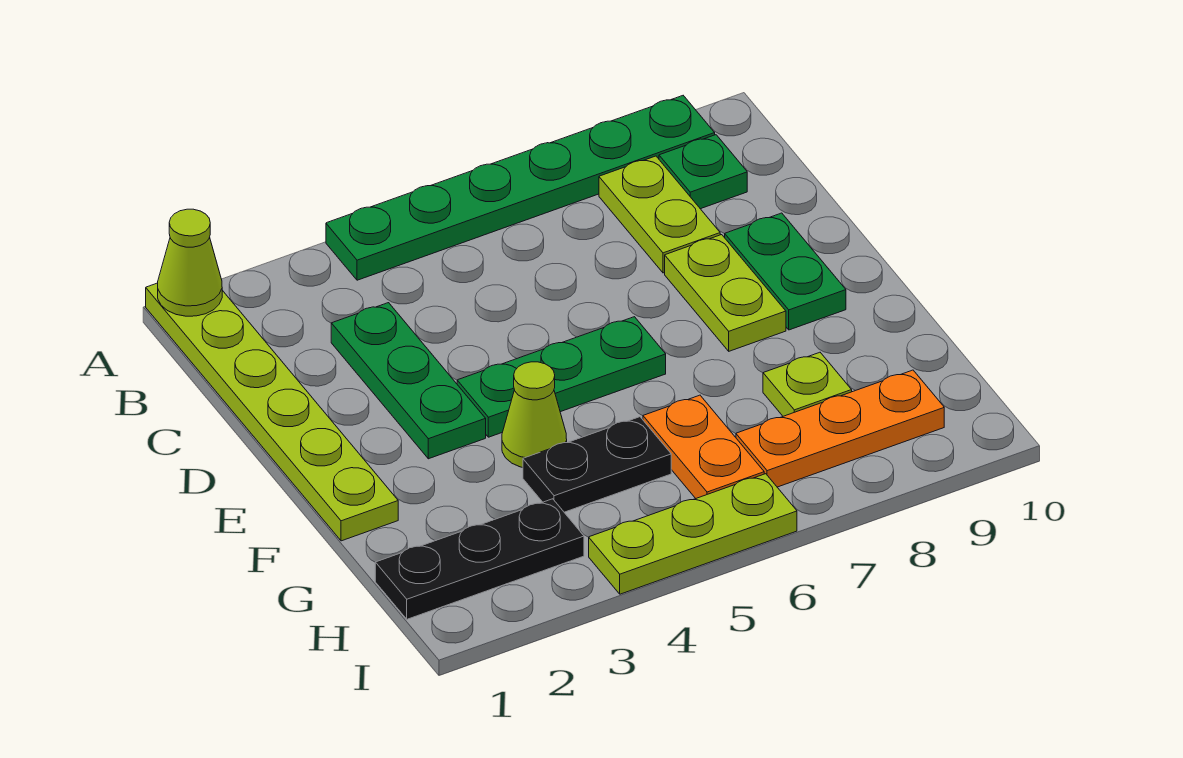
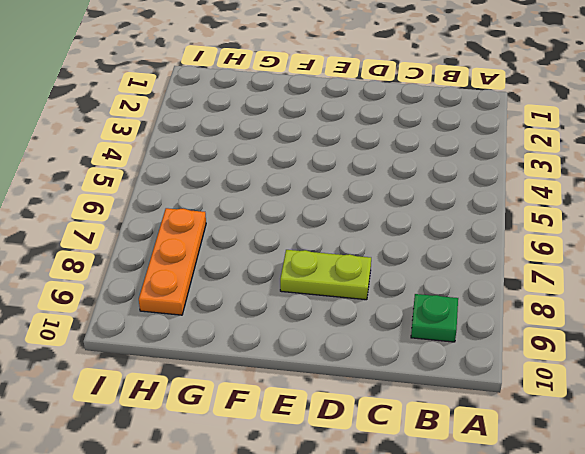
none -> lime plate A1:F1 level 1
none -> green plate A4:A9 level 1
none -> lime plate B8:C8 level 1

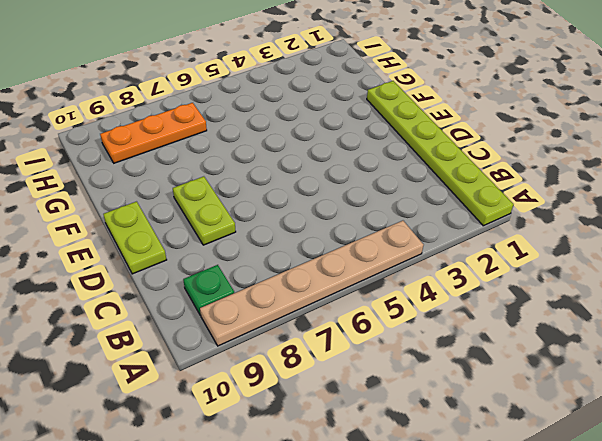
tan plate A4:A9 level 1 -> green plate A4:A9 level 1
lime plate D10:E10 level 1 -> lime plate B8:C8 level 1
none -> green plate C3:E3 level 1
none -> green plate D9:E9 level 1
none -> green plate E4:E6 level 1

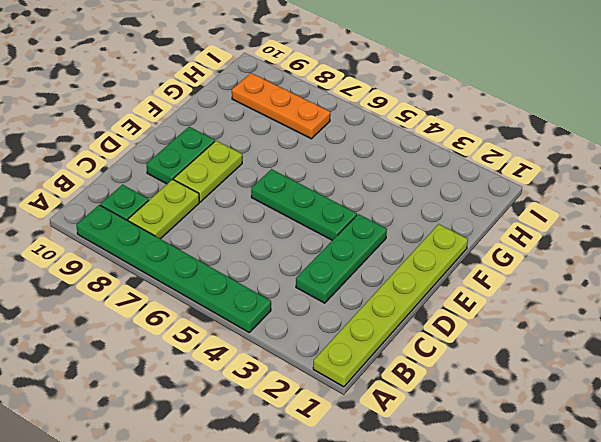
none -> lime cone F4 level 1
none -> black plate G4:G5 level 1
none -> orange plate G6:H6 level 1

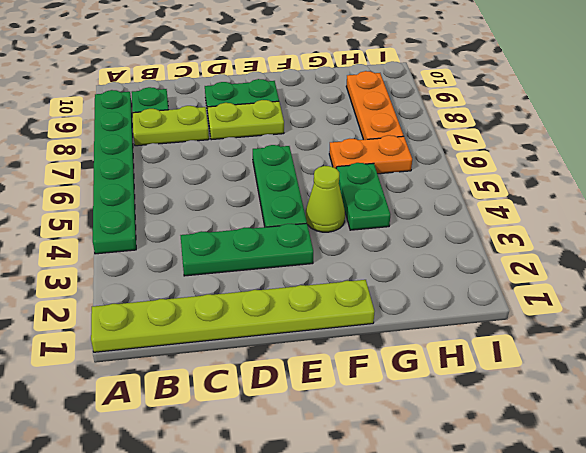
green plate G4:G5 level 1 -> black plate G4:G5 level 1
none -> lime plate G8 level 1
none -> black plate H1:H3 level 1
none -> lime plate I4:I6 level 1

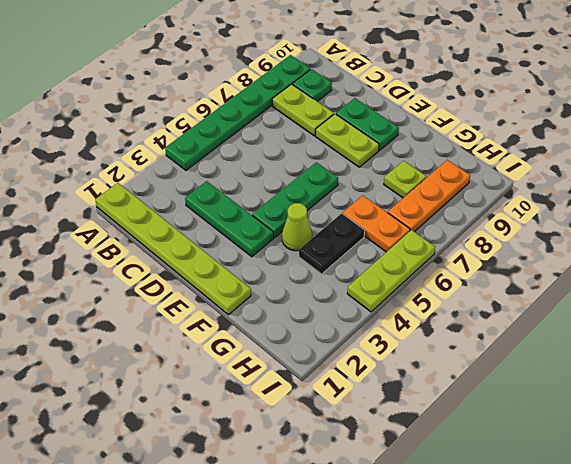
none -> black plate H1:H3 level 1
none -> lime cone A1 level 2

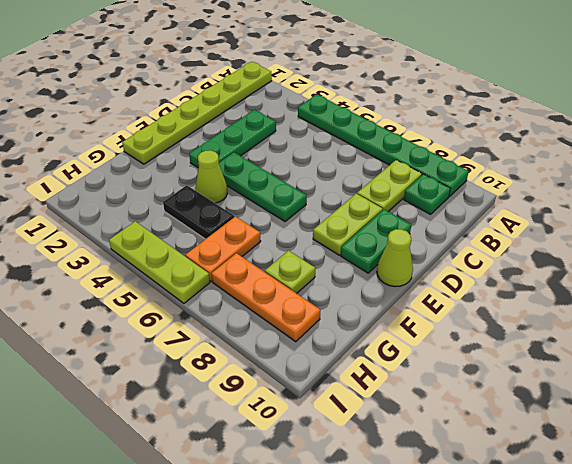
lime cone E10 level 1 -> lime cone A1 level 2
none -> black plate H1:H3 level 1

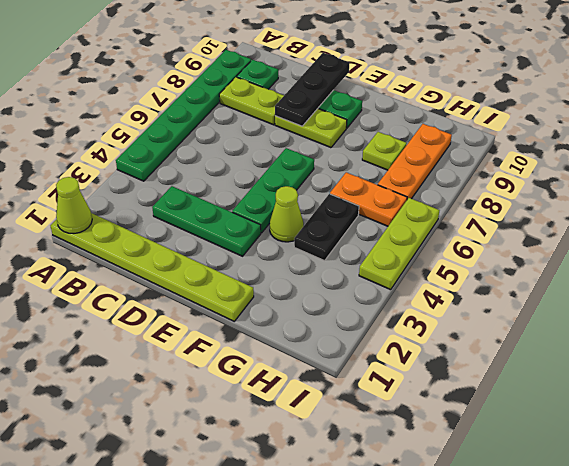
black plate D8:D10 level 2 -> black plate H1:H3 level 1

